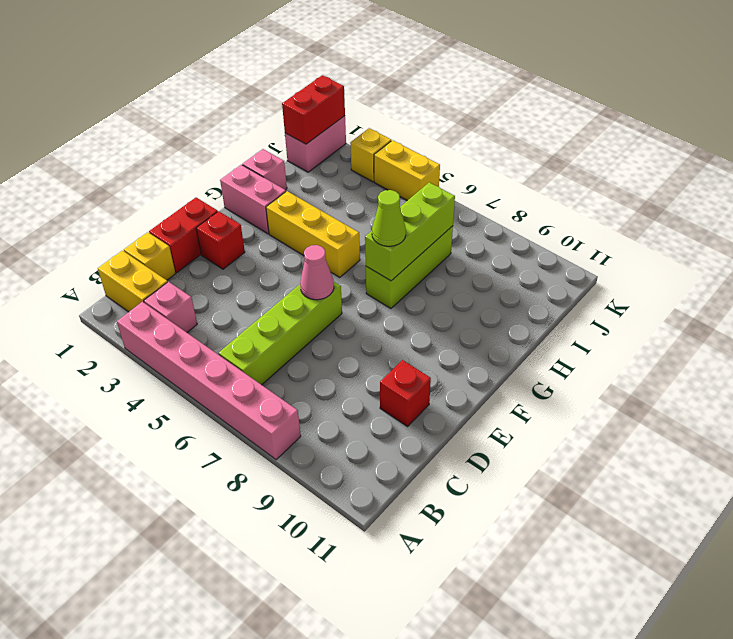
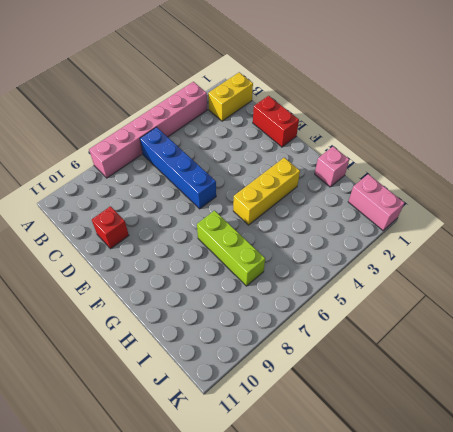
blue brick B6:E6 level 1 -> lime brick B6:E6 level 1
none -> pink brick B3 level 1
none -> yellow brick C1 level 1
none -> red brick E2 level 1

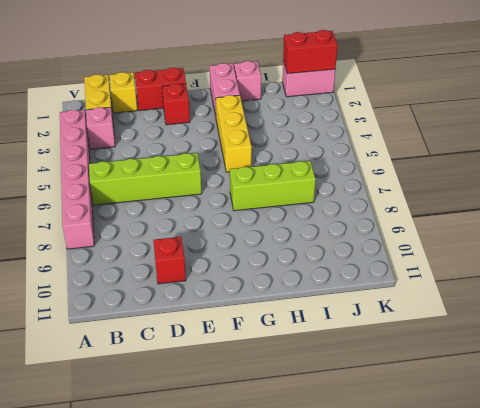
none -> yellow brick K3 level 1
none -> yellow brick K4:K5 level 1
none -> pink cone E6 level 2

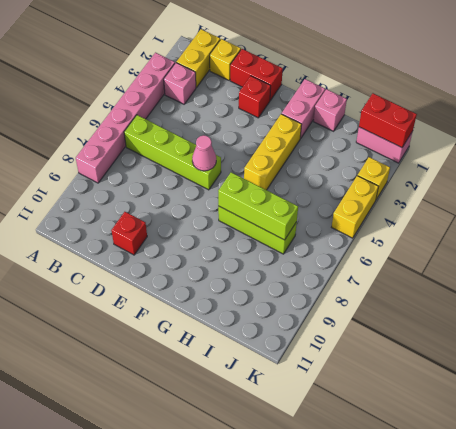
none -> lime cone G7 level 3

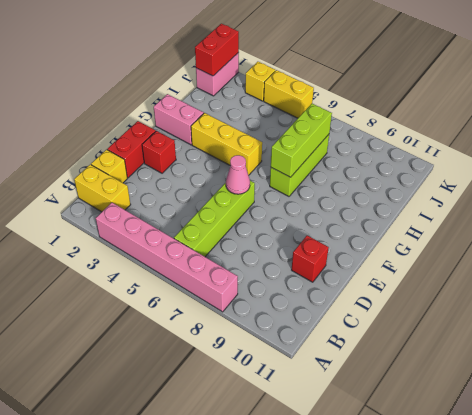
none -> pink brick B3 level 1
none -> pink brick H1 level 1
none -> lime cone G7 level 3

